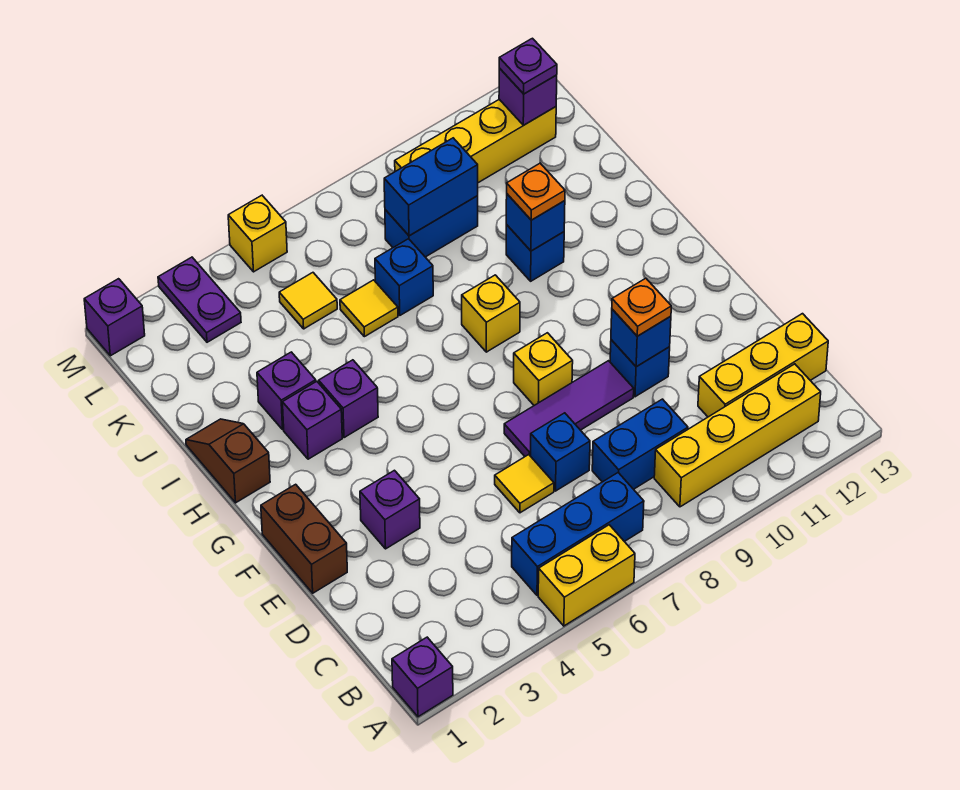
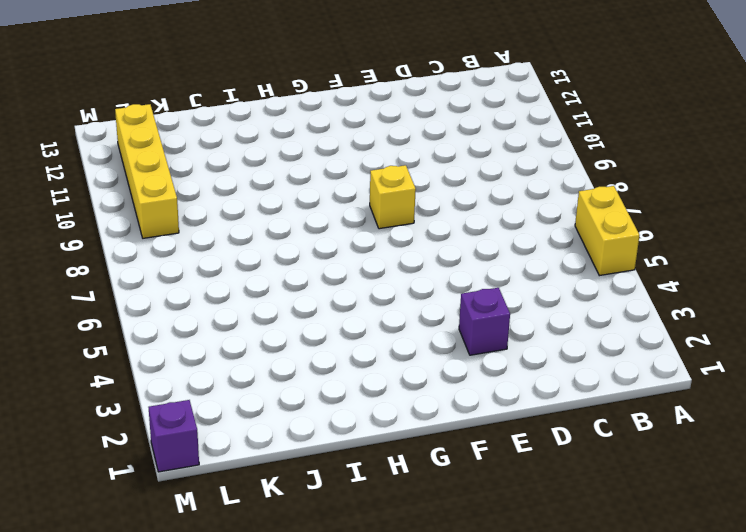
none -> purple brick A1 level 1
none -> blue brick B5:B7 level 1
none -> yellow brick B9:B12 level 1
none -> blue brick C8:C9 level 1

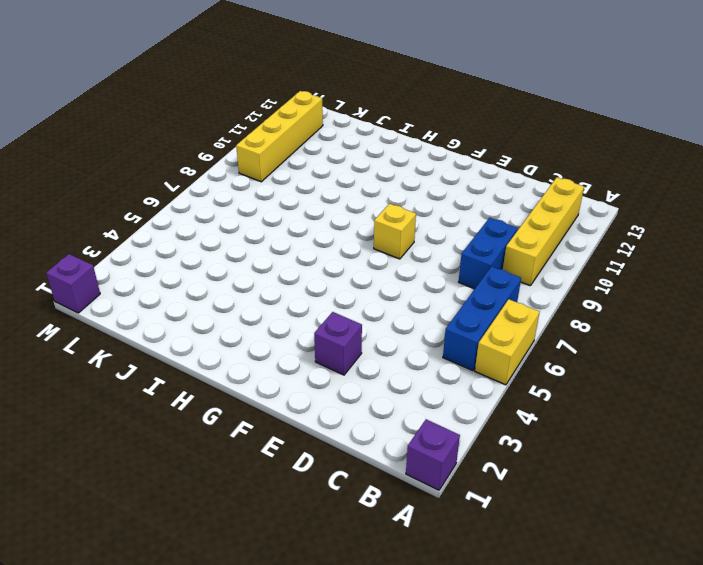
none -> yellow brick C11:C13 level 1
none -> yellow tile D6 level 1
none -> blue brick D7 level 1
none -> brown brick E1:F1 level 1

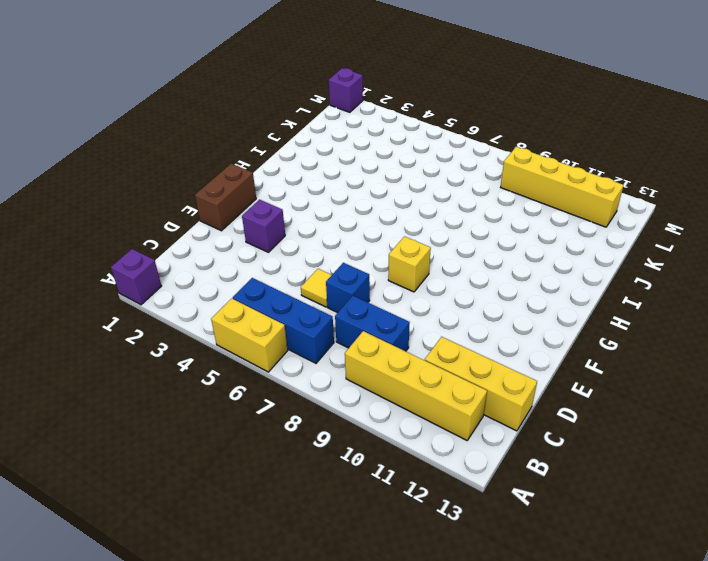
none -> purple tile E7:E9 level 1
none -> blue brick E10 level 1
none -> brown slope H1:I1 level 1 top H
none -> purple brick H3 level 1

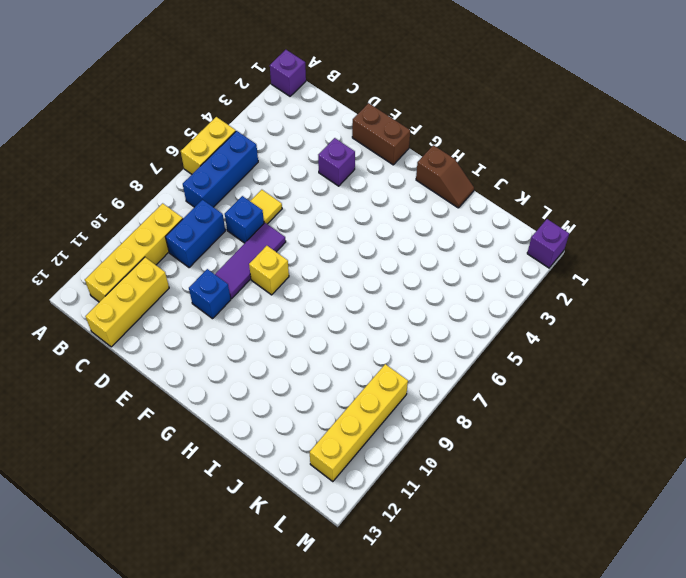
none -> purple brick H3 level 1
none -> purple brick H4 level 1
none -> yellow brick H8 level 1
none -> purple brick I3 level 1

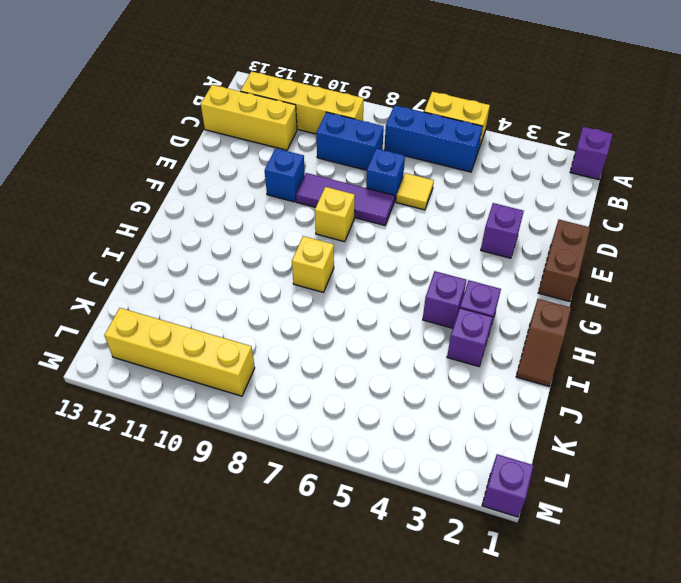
none -> blue brick I10 level 1
none -> yellow tile J6 level 1
none -> blue brick J7 level 1
none -> yellow tile K5 level 1

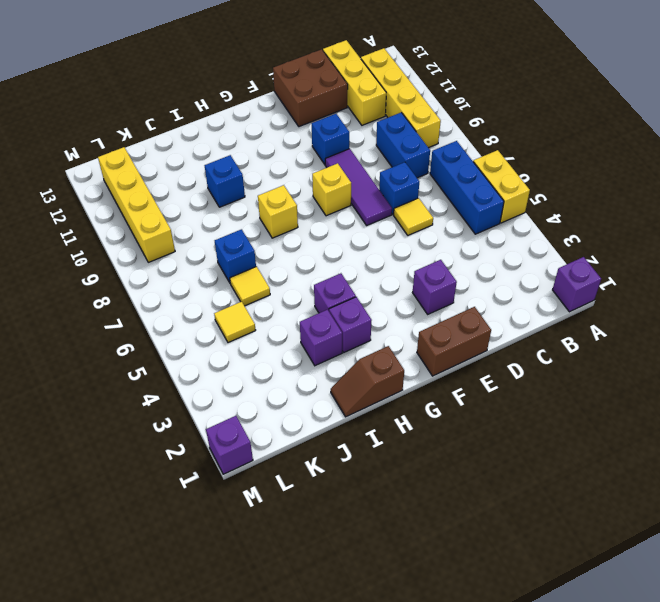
brown brick D12:E13 level 1 -> none
none -> blue brick K8:K9 level 1
none -> purple plate L3:M3 level 1
none -> yellow brick M5 level 1
none -> blue brick E10 level 2

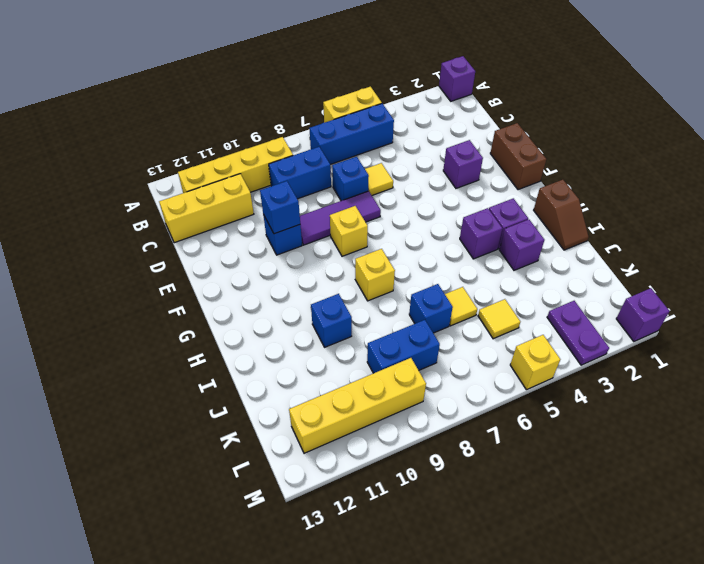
none -> blue brick I10 level 2
none -> blue brick K8:K9 level 2
none -> purple brick L12 level 2
none -> orange plate E10 level 3

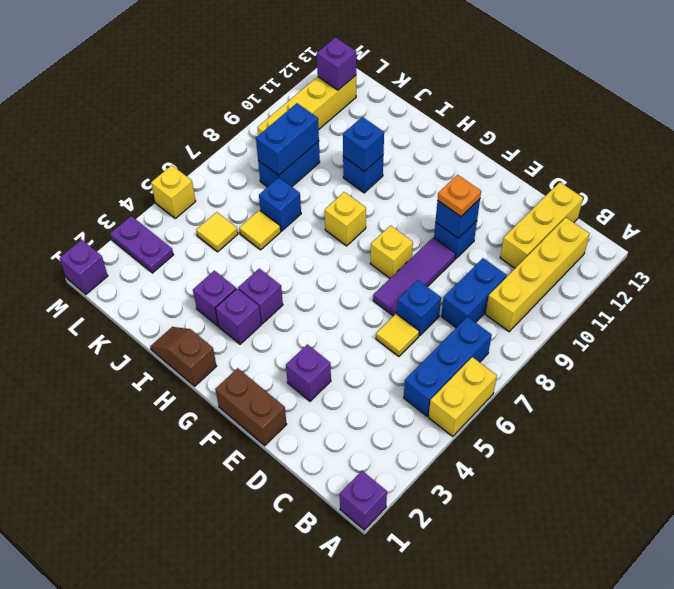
none -> orange plate I10 level 3
none -> purple plate L12 level 3

